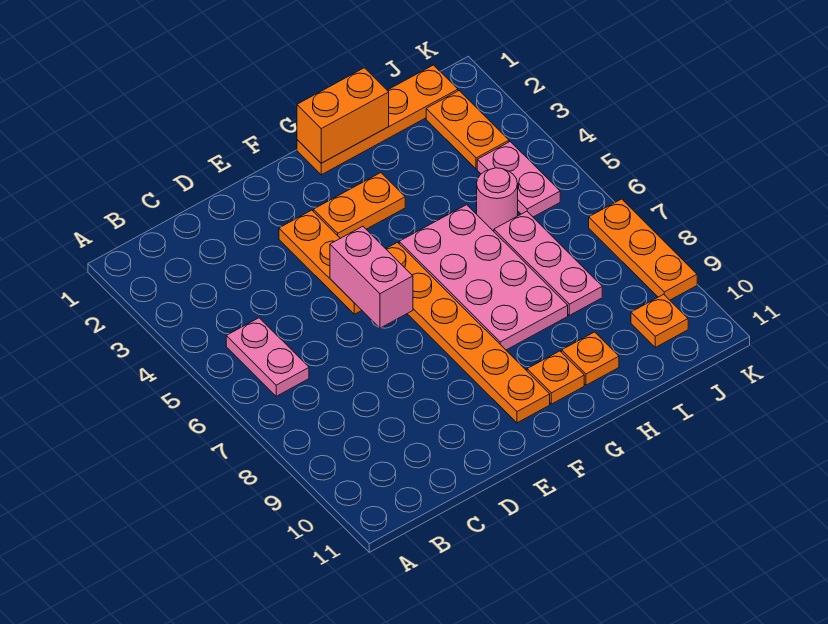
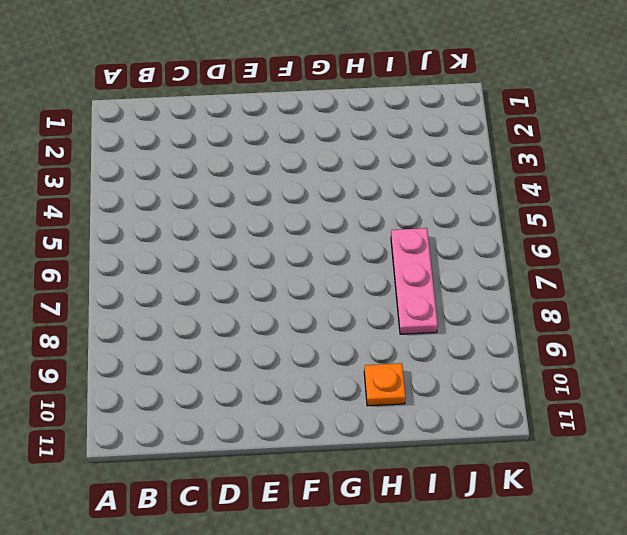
none -> pink plate B5:B6 level 1
none -> orange plate E3:E5 level 1
none -> orange plate F3:G3 level 1

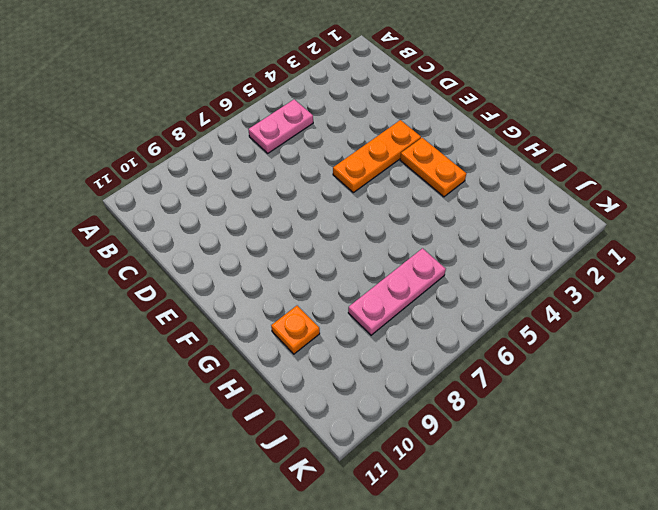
none -> orange plate F5:F10 level 1
none -> orange plate G1:J1 level 1
none -> pink plate G5:H8 level 1

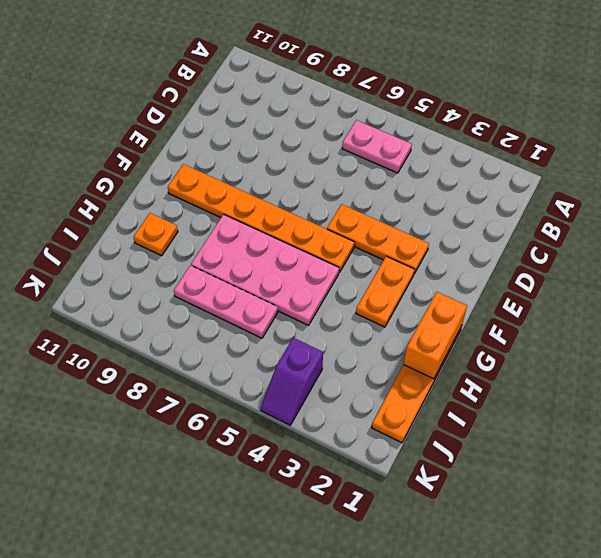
purple slope J4:K4 level 1 top J -> pink plate J4:J5 level 1
none -> orange plate G10 level 1
none -> pink round brick I5 level 1
none -> orange plate J2:J3 level 1

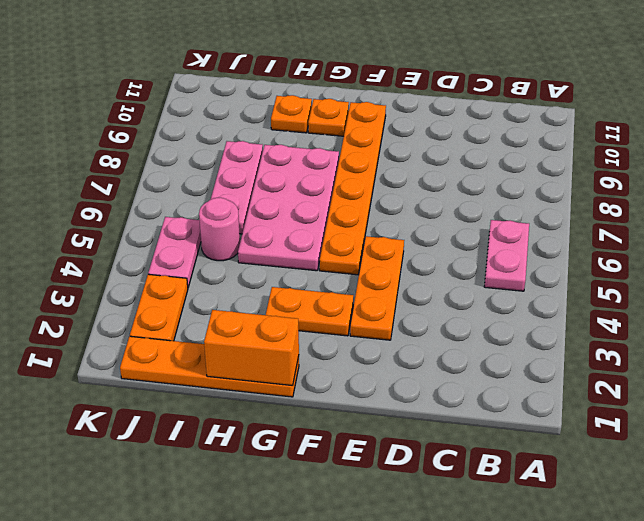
none -> orange plate J10 level 1
none -> orange plate K7:K9 level 1
none -> pink brick E5:E6 level 2

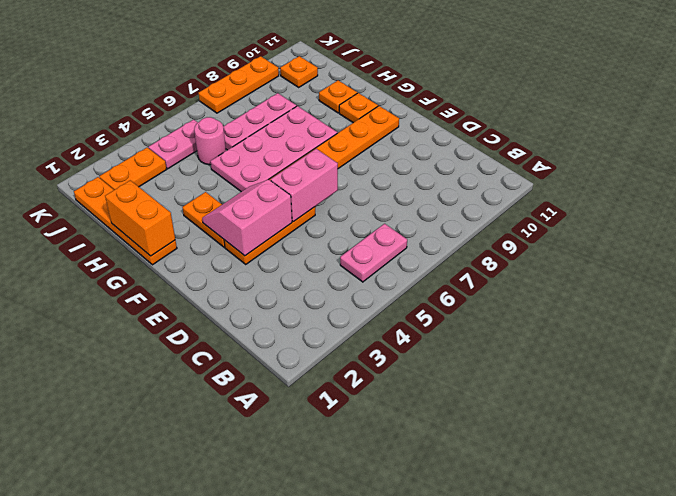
pink slope E3:F4 level 2 top E -> none

